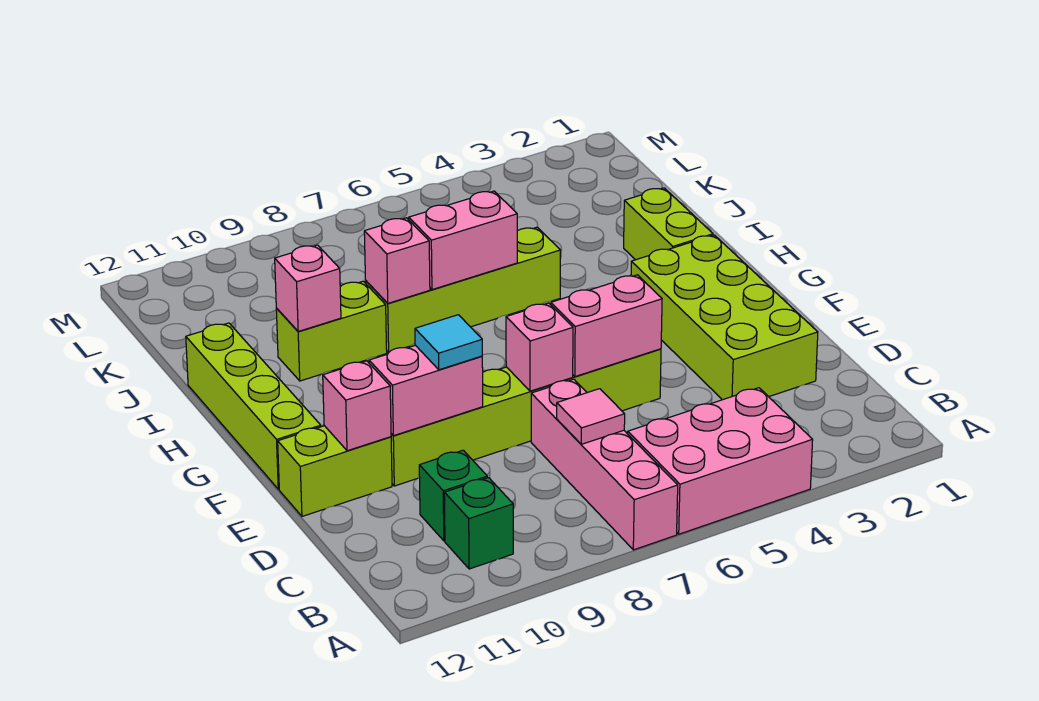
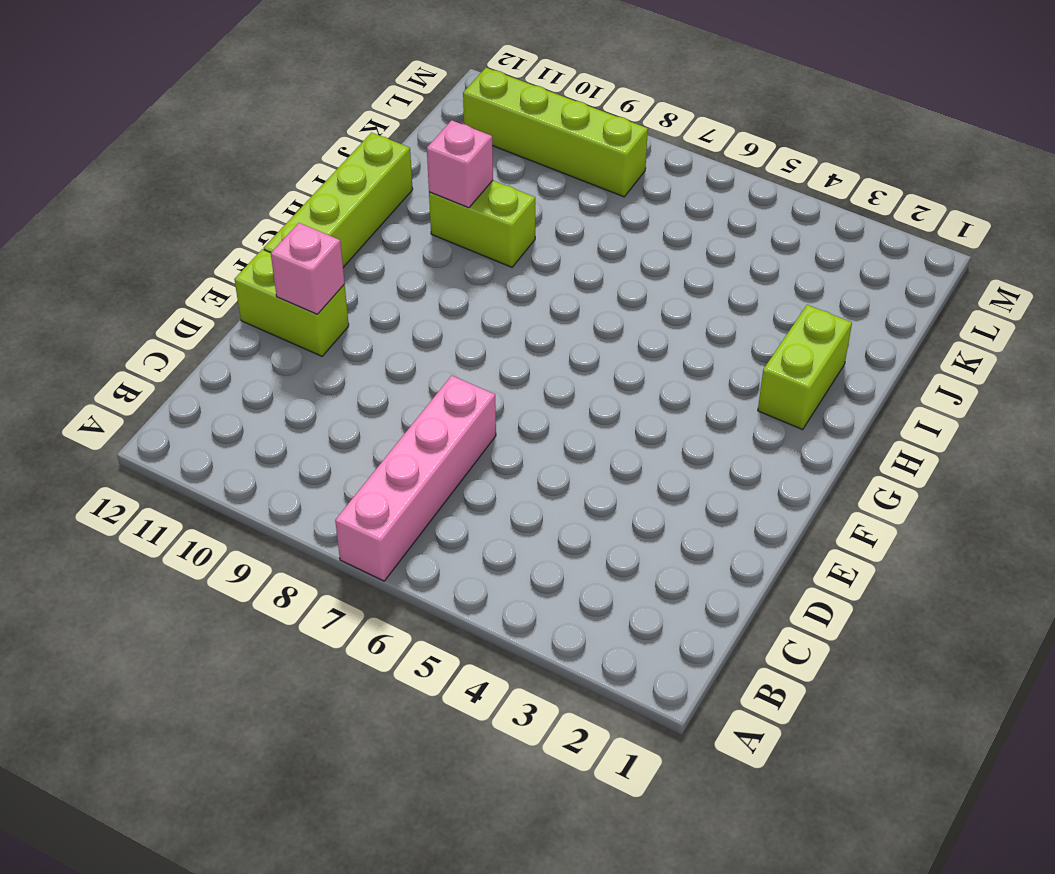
lime brick L8:L11 level 1 -> lime brick I5:I8 level 1
none -> pink brick A4:B6 level 1
none -> green brick B10 level 1
none -> green brick C10 level 1

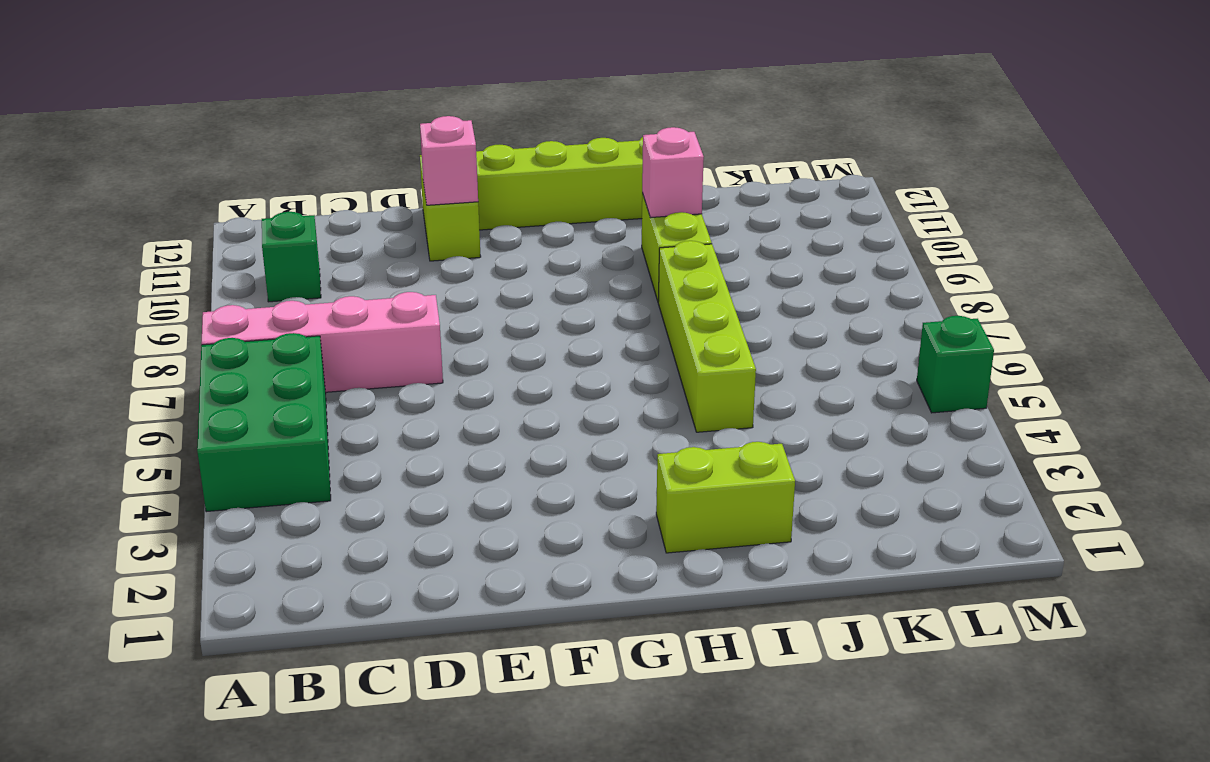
green brick A4:B6 level 1 -> pink brick A4:B6 level 1
green brick M5 level 1 -> green brick C10 level 1
none -> lime brick D2:G3 level 1
none -> lime brick E5:E10 level 1
none -> pink tile C7 level 2

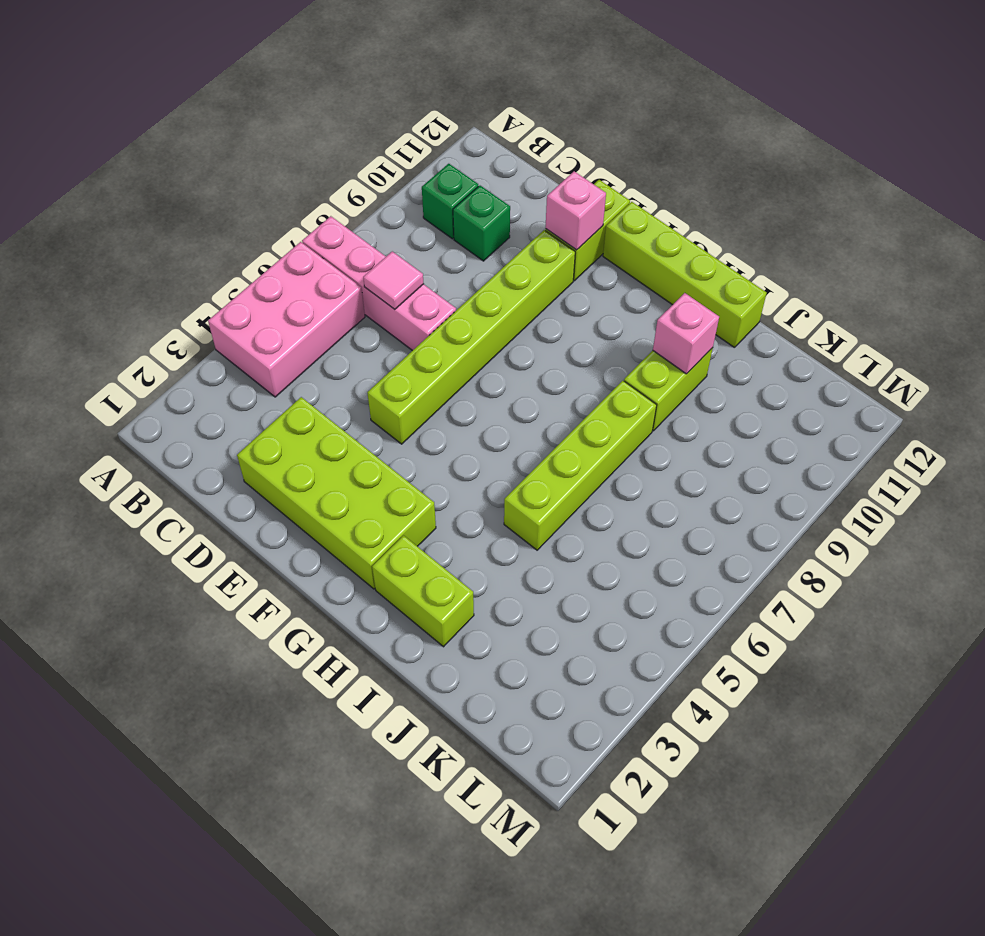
none -> pink brick E5:E6 level 2
none -> pink brick E7 level 2
none -> pink brick E9:E10 level 2

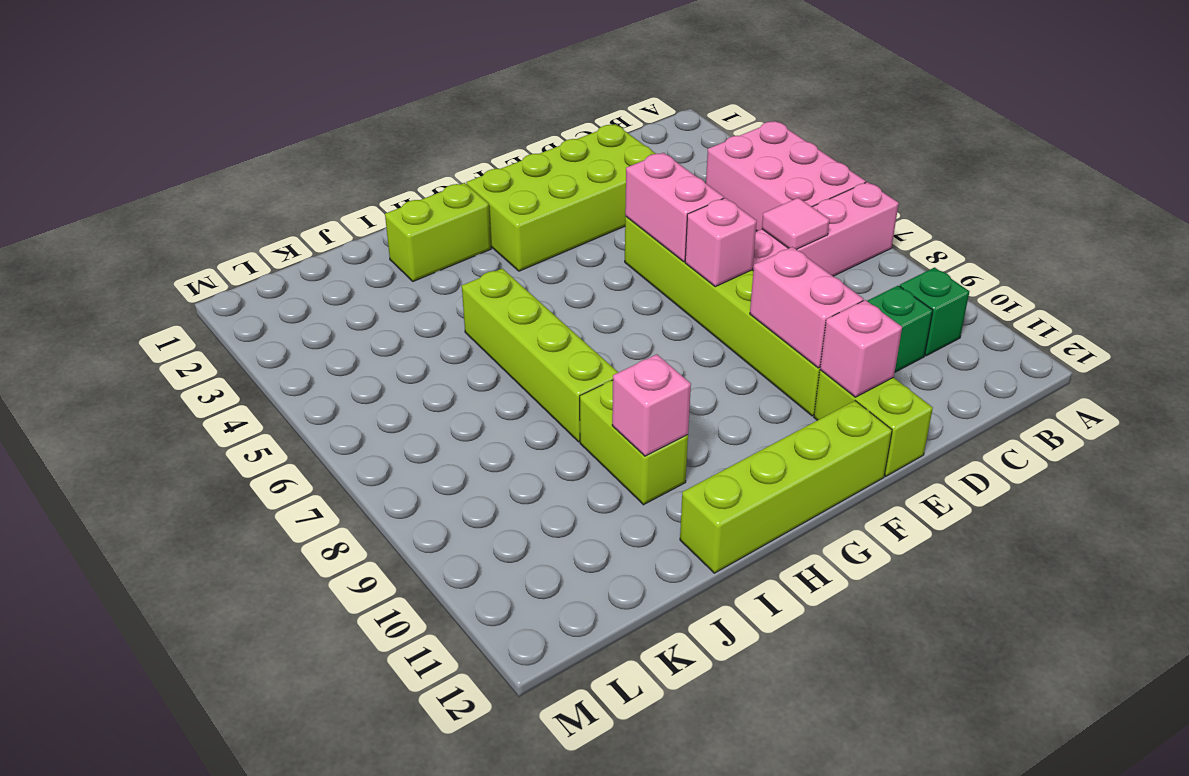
none -> pink brick I6:I7 level 2
none -> pink brick I8 level 2
none -> cyan tile E9 level 3

